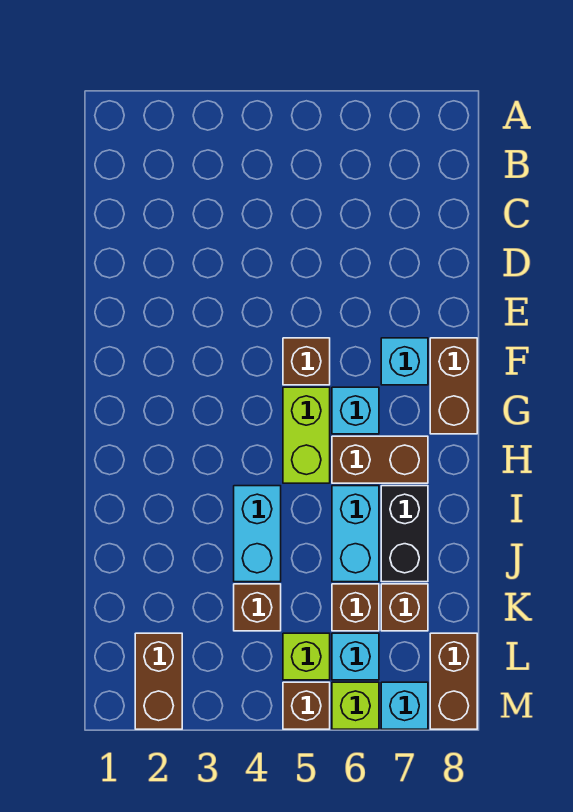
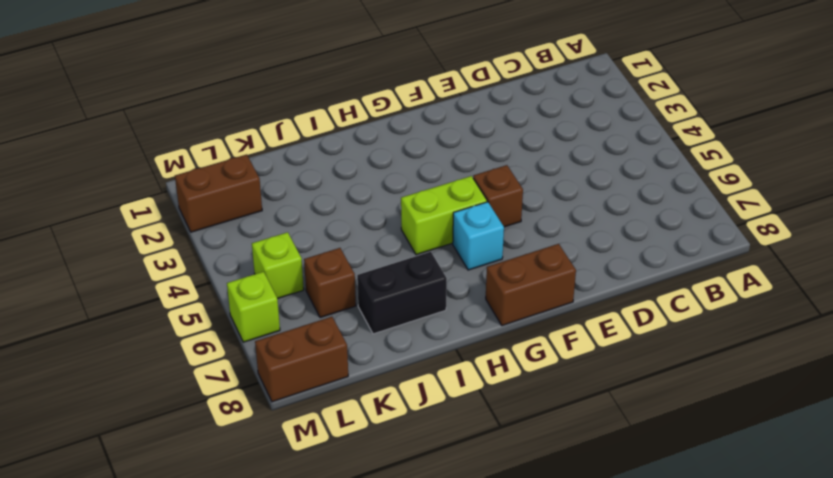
none -> cyan brick F7 level 1
none -> brown brick H6:H7 level 1
none -> cyan brick I4:J4 level 1

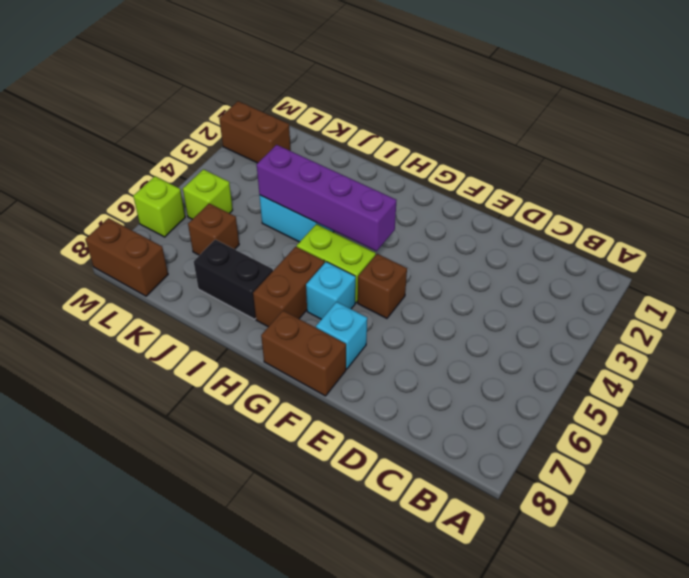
purple brick G4:J4 level 2 -> none
none -> cyan brick I6:J6 level 1
none -> brown brick K4 level 1
none -> brown brick K7 level 1

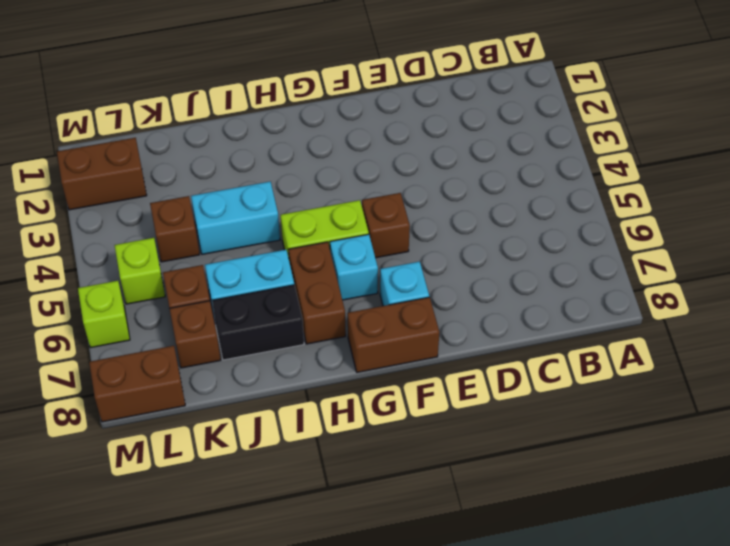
none -> cyan brick L6 level 1
none -> brown brick M5 level 1
none -> cyan brick M7 level 1

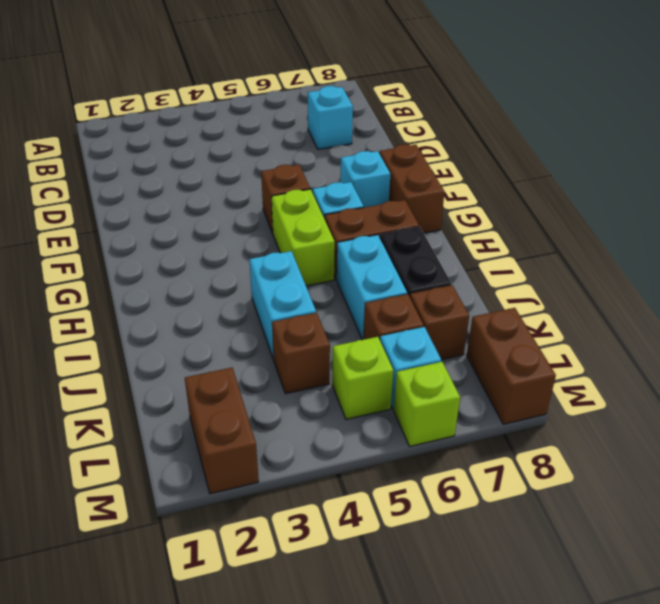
cyan brick C7 level 1 -> cyan brick M7 level 1
none -> brown brick M5 level 1

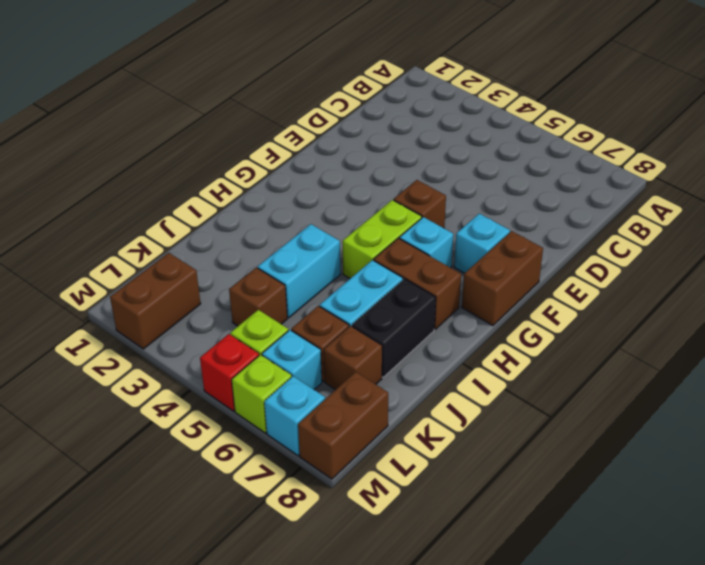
red brick M5 level 1 -> brown brick M5 level 1

